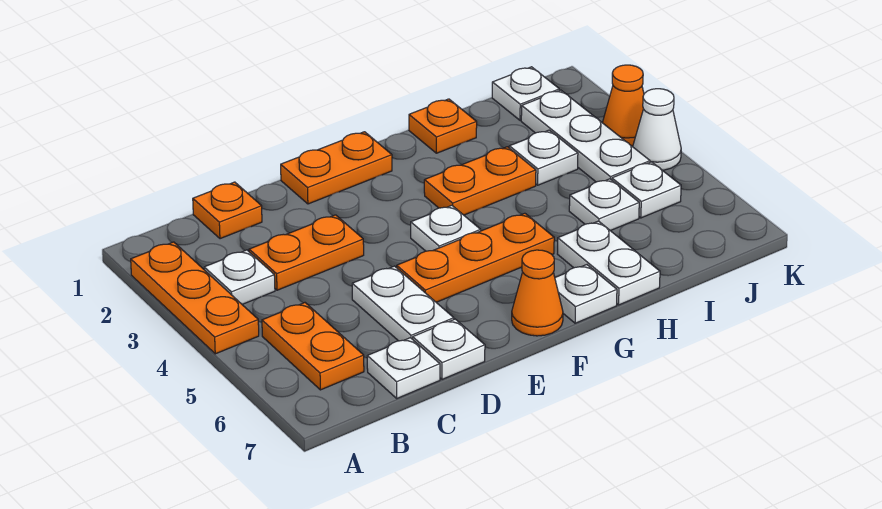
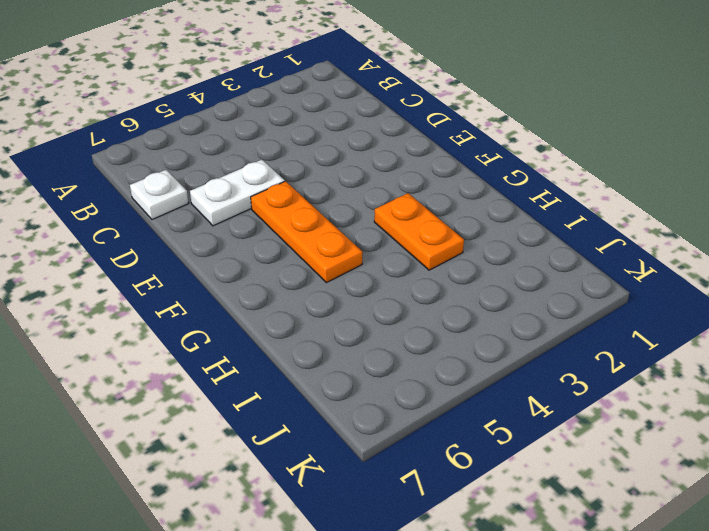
none -> orange plate A2:A4 level 1
none -> white plate B3 level 1
none -> orange plate B5:B6 level 1

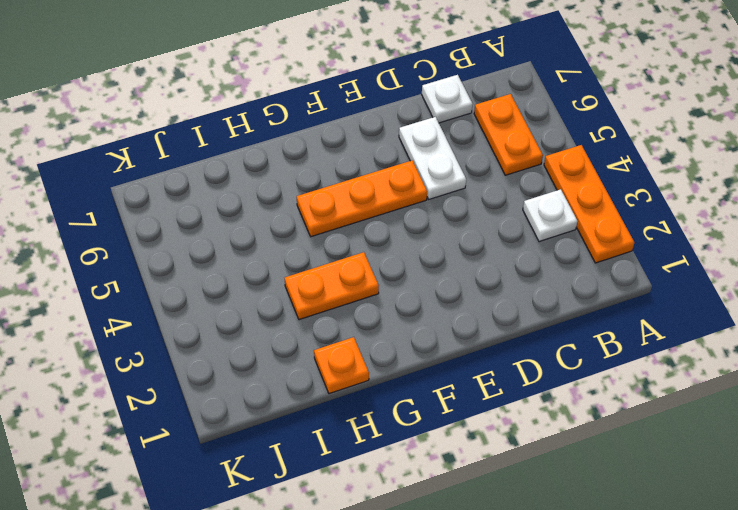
none -> orange plate C1 level 1
none -> orange plate C3:D3 level 1
none -> white plate D7 level 1

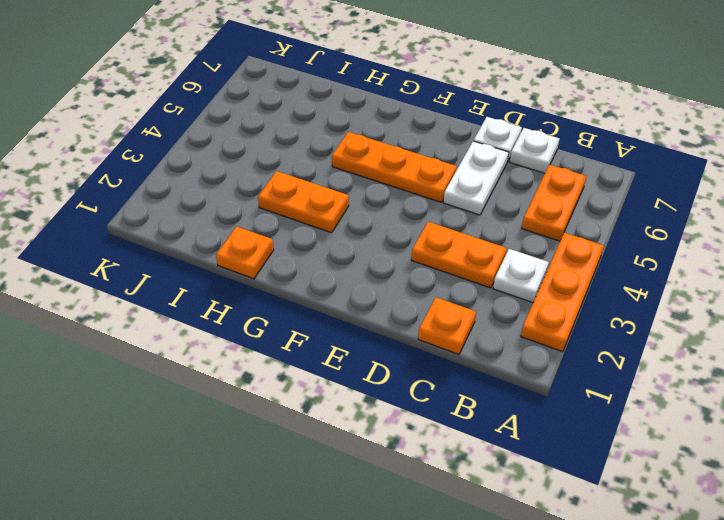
none -> orange plate E1:F1 level 1
none -> white plate F4 level 1
none -> orange cone F7 level 1

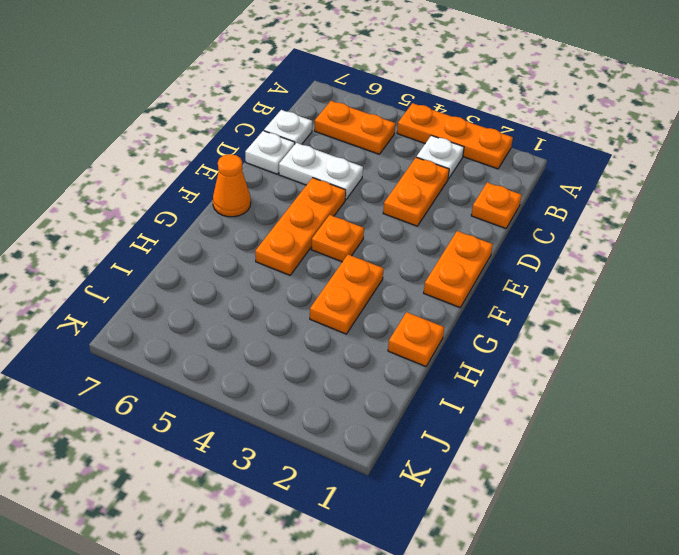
orange plate F4 level 1 -> white plate F4 level 1
none -> white plate G7 level 1
none -> white plate H6:H7 level 1
none -> white plate I3 level 1

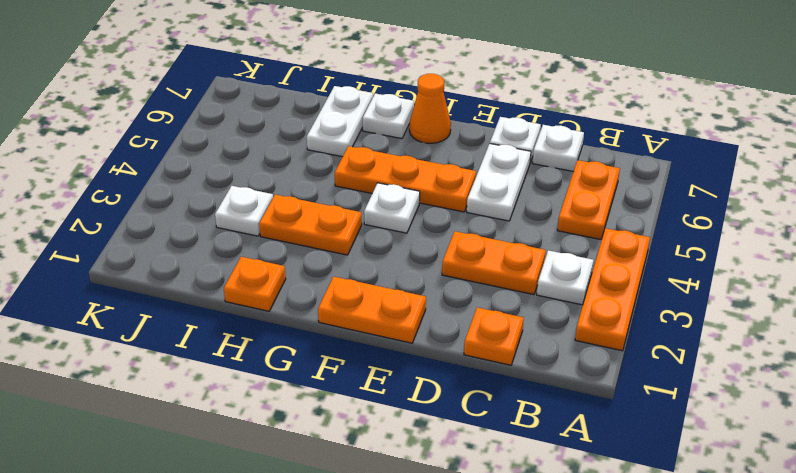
none -> white plate I5 level 1
none -> white plate J1 level 1
none -> white plate J2:J4 level 1

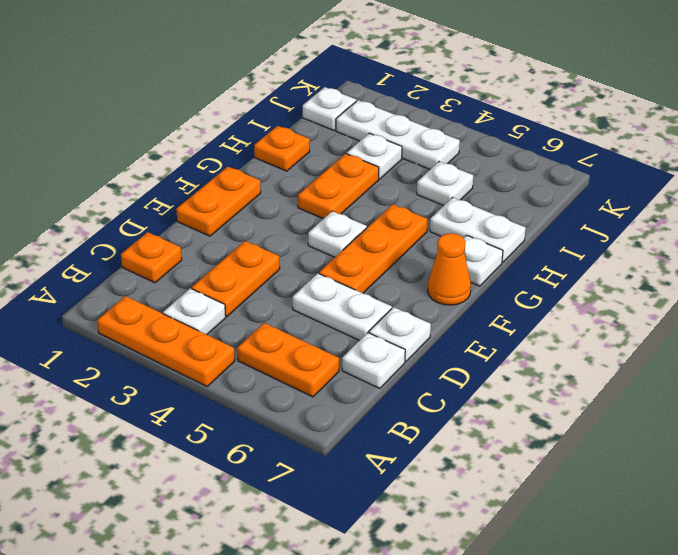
none -> white plate J5 level 1
none -> orange cone K3 level 1
none -> white cone K4 level 1

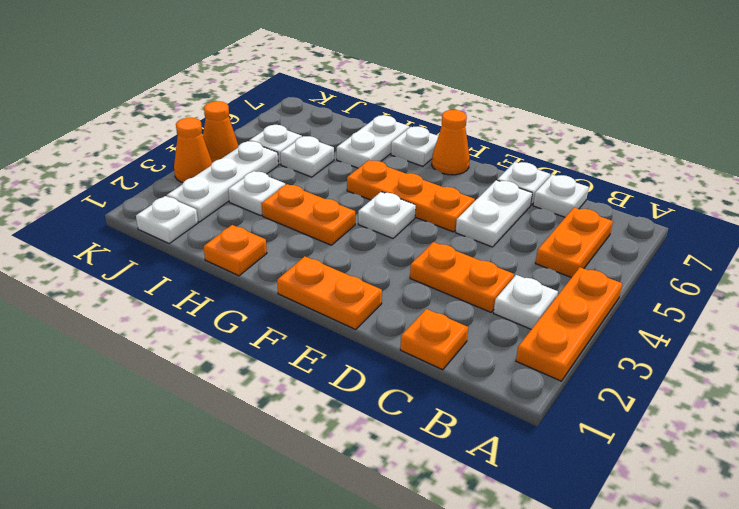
orange cone K4 level 1 -> white cone K4 level 1

